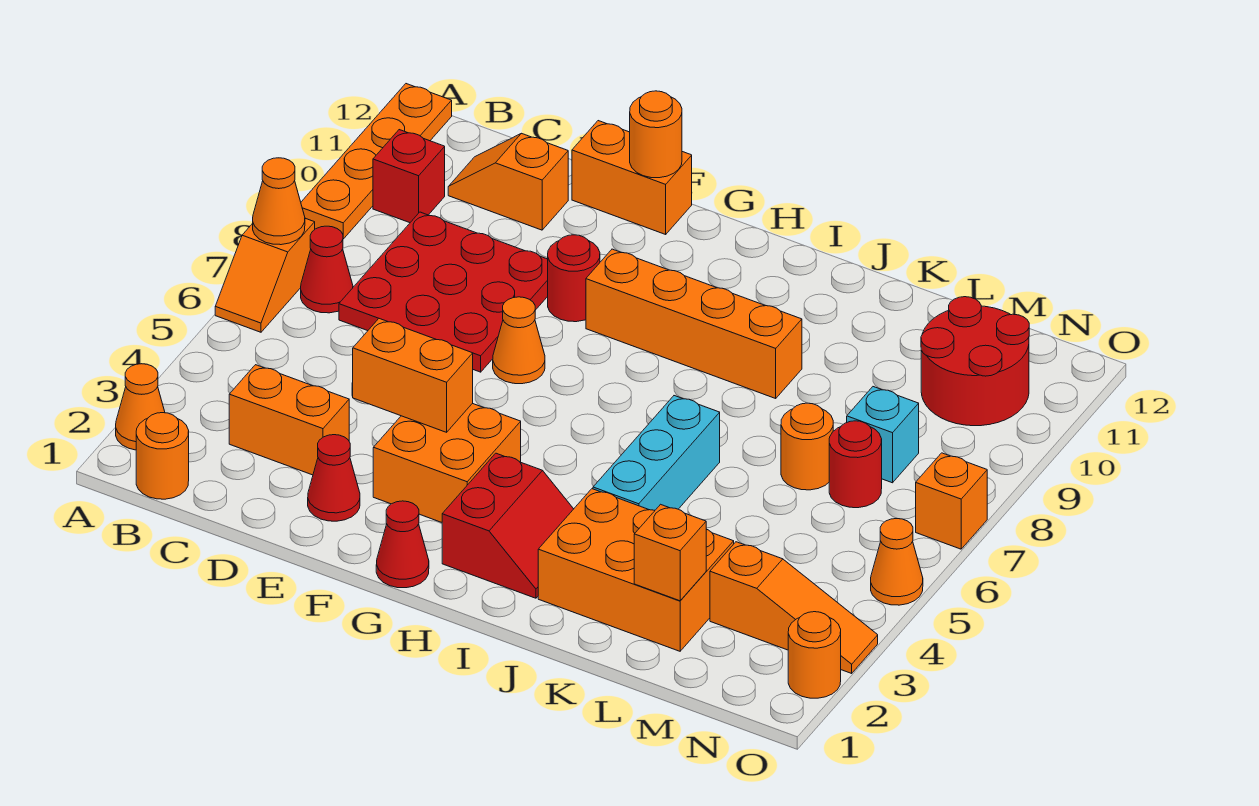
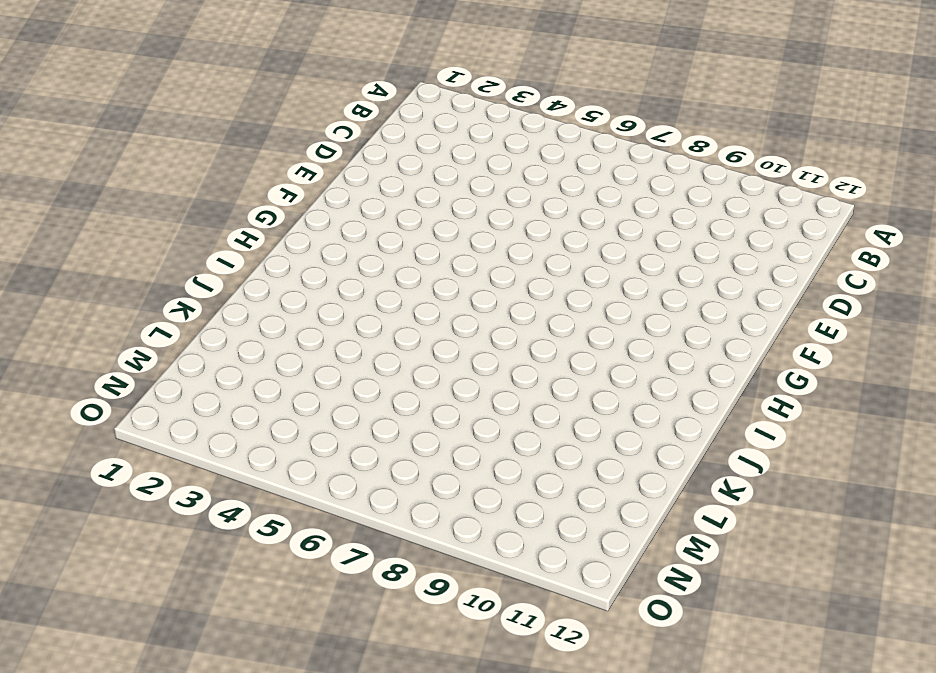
none -> orange cone A2 level 1
none -> orange slope A6:A7 level 1 top 7
none -> orange plate A9:A12 level 1
none -> orange round brick B1 level 1

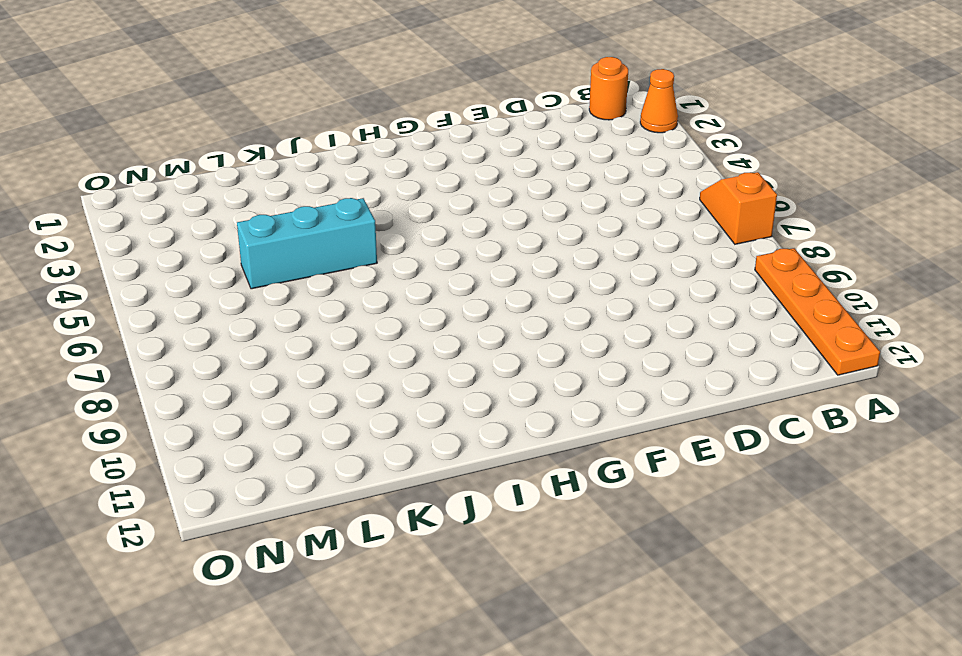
cyan brick J5:L5 level 1 -> cyan brick J4:J6 level 1
none -> red cone B7 level 1
none -> red brick B10 level 1
none -> orange brick C3:D3 level 1
none -> red plate C7:E9 level 1

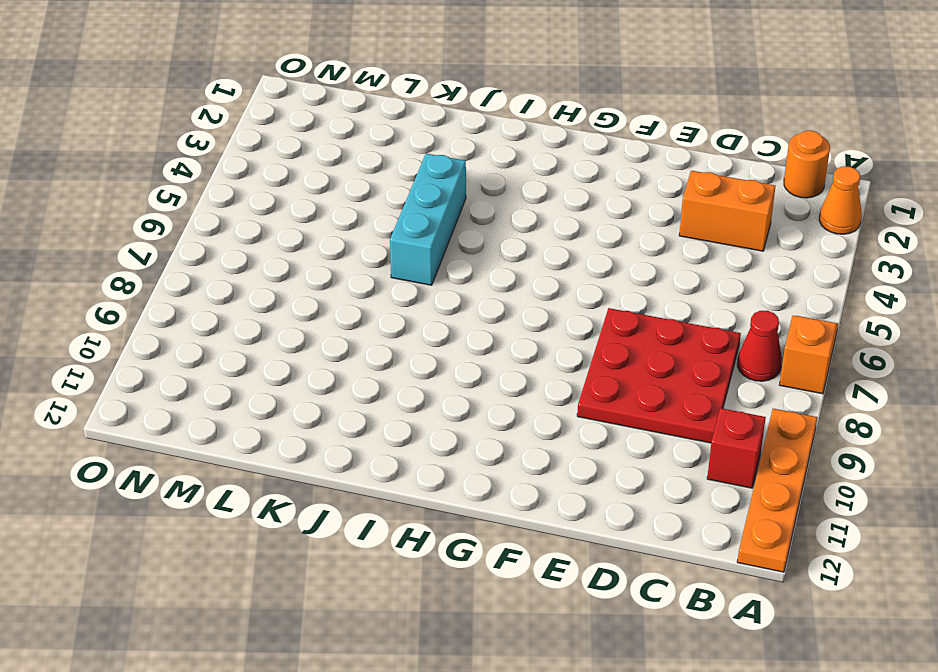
none -> orange slope C11:D11 level 1 top D
none -> red cone E2 level 1
none -> orange brick E12:F12 level 1
none -> orange brick F3:G4 level 1

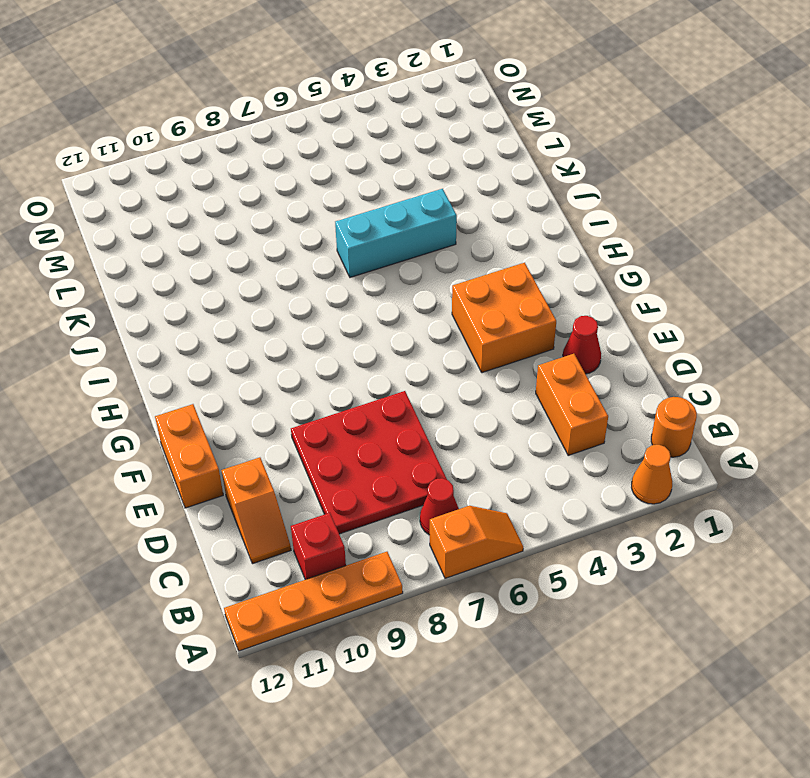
none -> orange cone F7 level 1
none -> red round brick F9 level 1
none -> red cone G1 level 1
none -> orange brick G9:J9 level 1

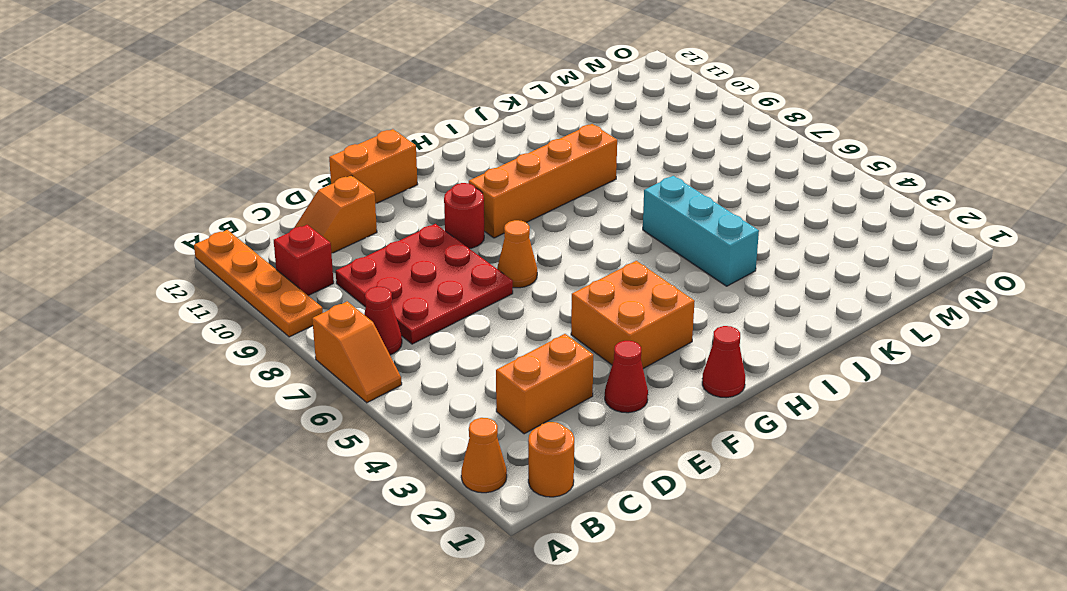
none -> red slope H2:I3 level 1 top H
none -> orange brick J2:L3 level 1
none -> orange round brick L7 level 1
none -> orange slope M3:O3 level 1 top M

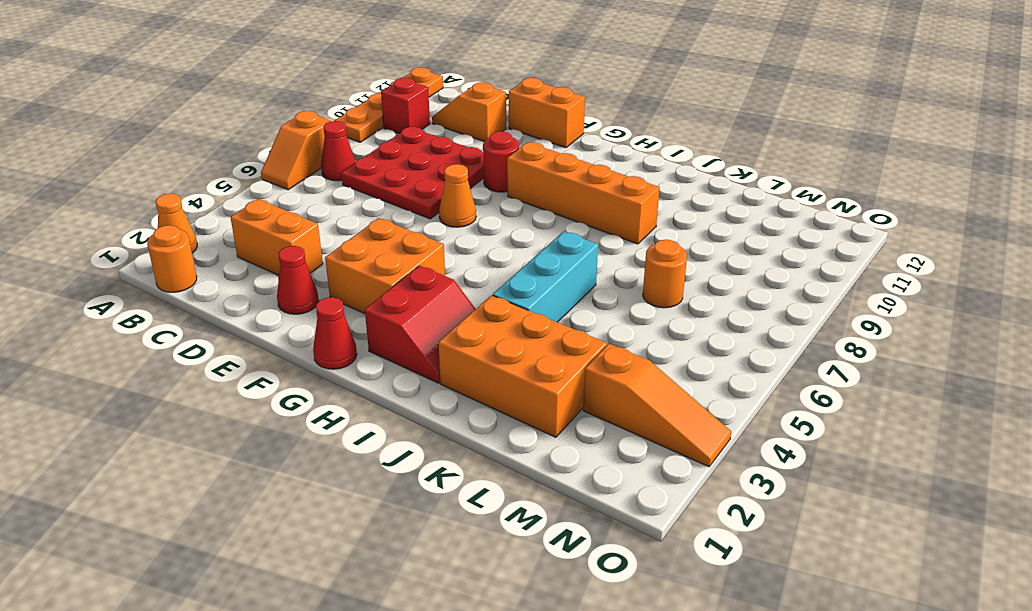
none -> red round brick M7 level 1
none -> cyan brick M8 level 1
none -> red round brick M10:N11 level 1
none -> orange round brick O2 level 1

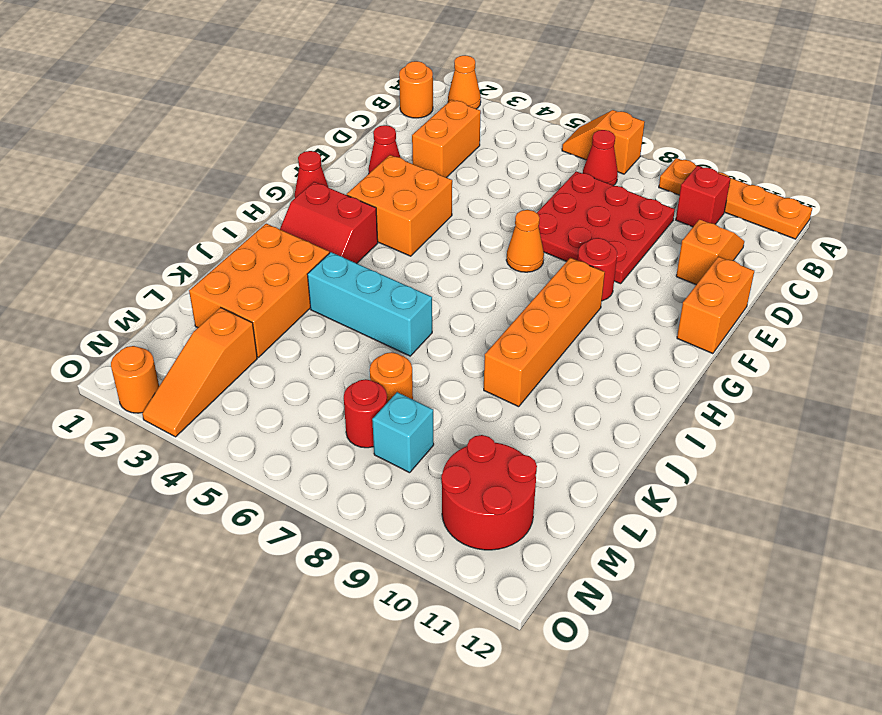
none -> orange cone O5 level 1
none -> orange brick O7 level 1
none -> orange cone A7 level 2
none -> orange brick E4:F4 level 2

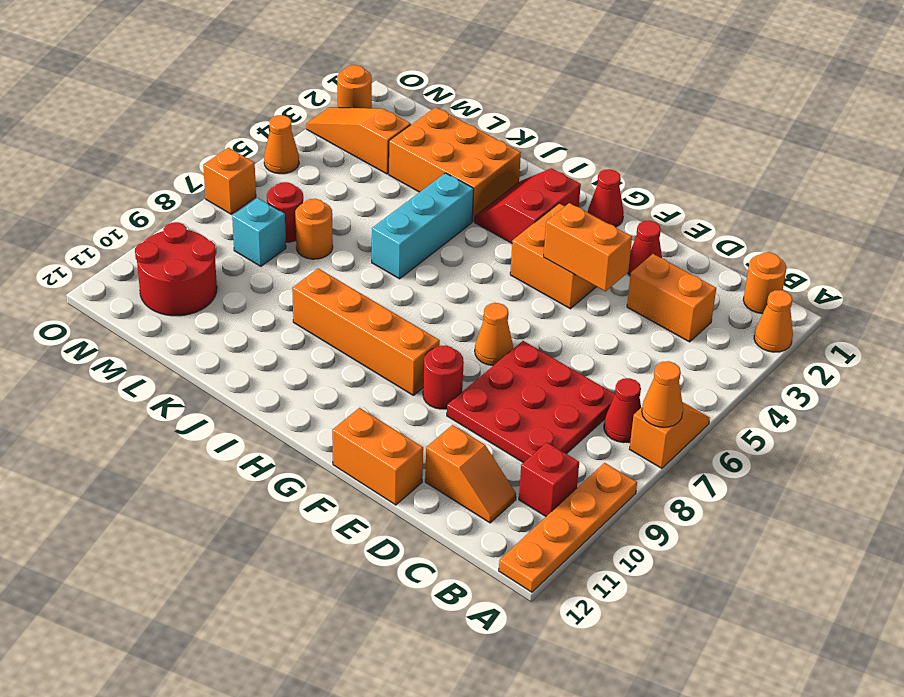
none -> orange round brick F12 level 2
none -> orange brick L2 level 2

